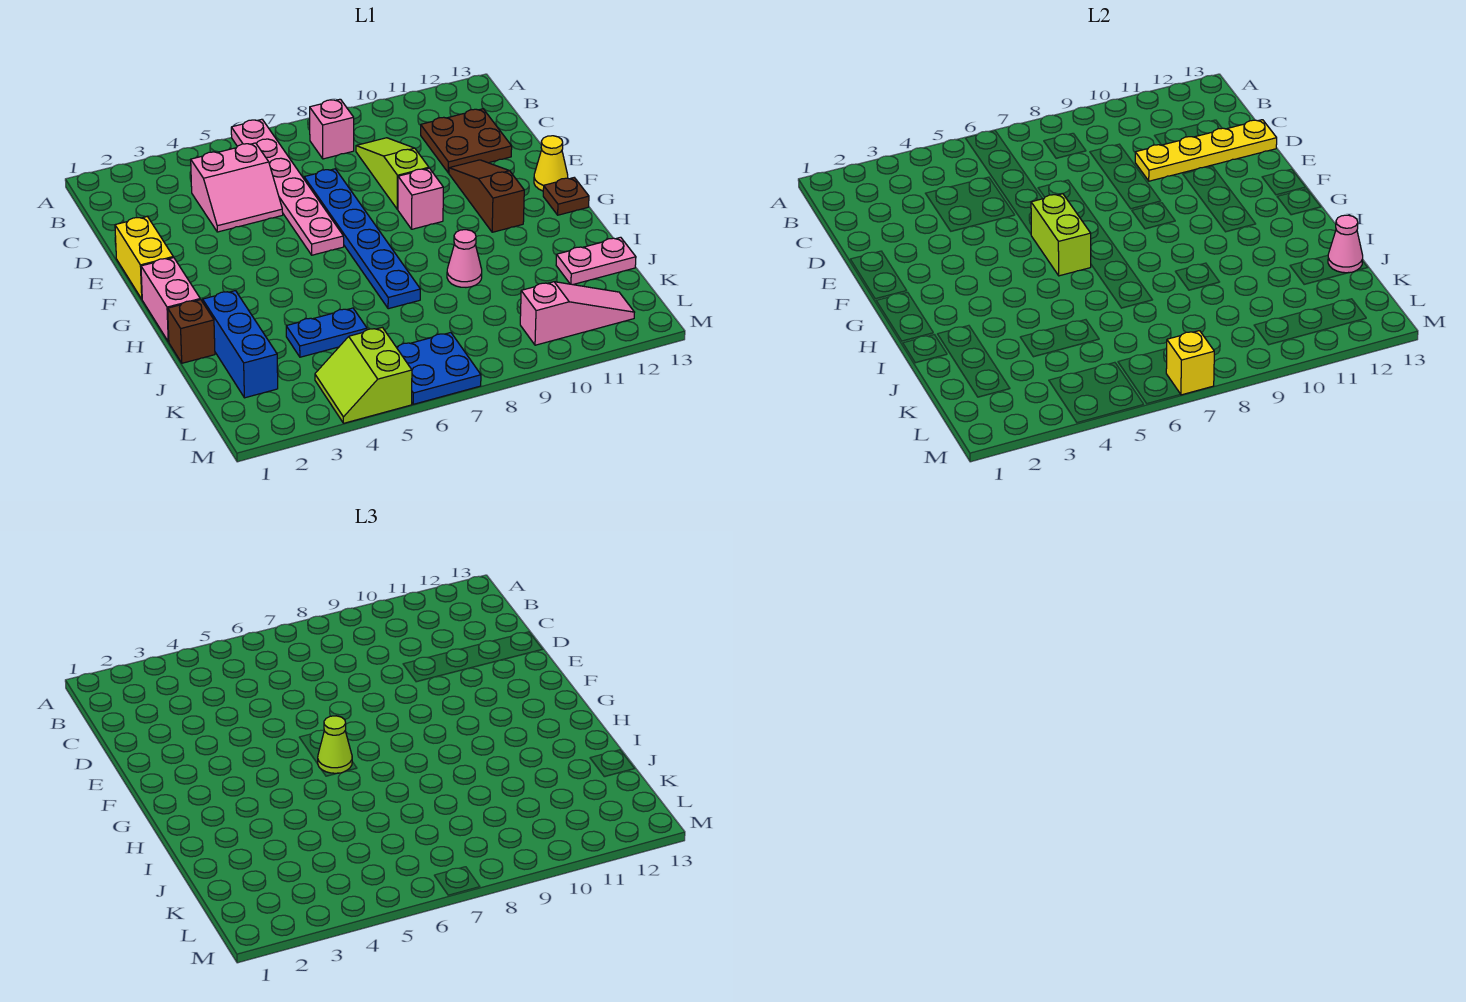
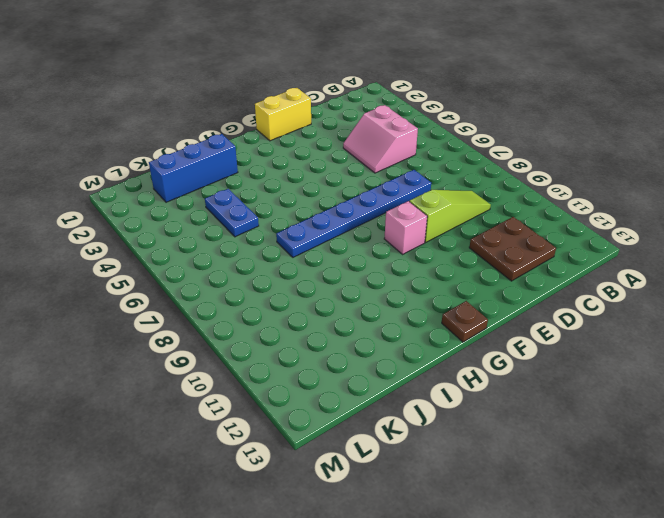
none -> pink plate A6:F6 level 1
none -> pink brick B8 level 1
none -> brown slope E11:G11 level 1 top G

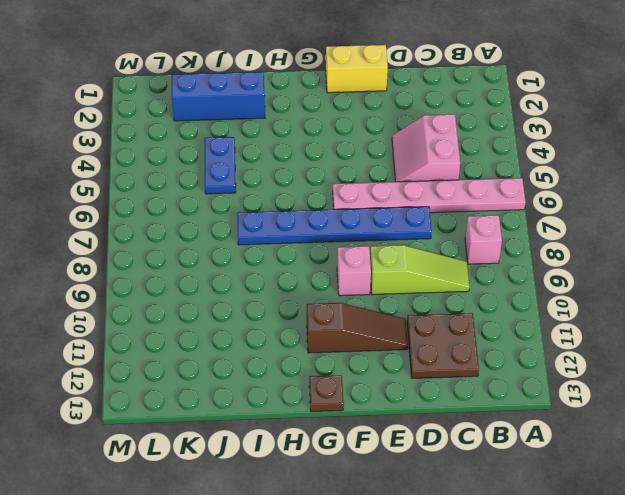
none -> yellow cone F13 level 1
none -> pink brick G1:H1 level 1
none -> brown brick I1 level 1

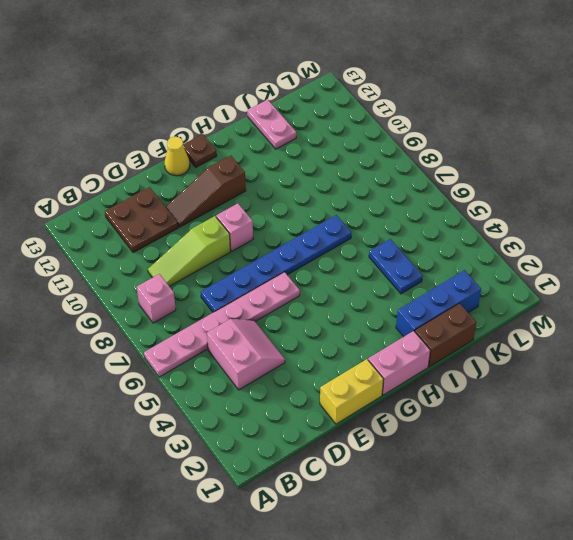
brown brick I1:J1 level 1 -> brown brick I1 level 1
none -> pink cone I9 level 1
none -> lime slope L4:M5 level 1 top 5
none -> blue plate L6:M7 level 1

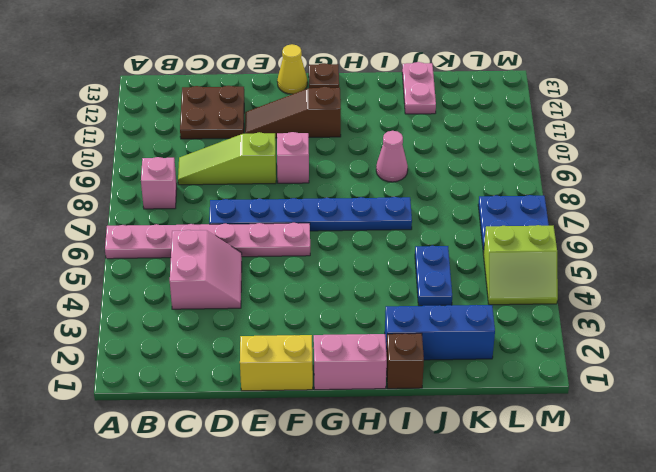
none -> pink slope L10:L12 level 1 top 10
none -> yellow plate D10:D13 level 2
none -> lime brick F6:G6 level 2

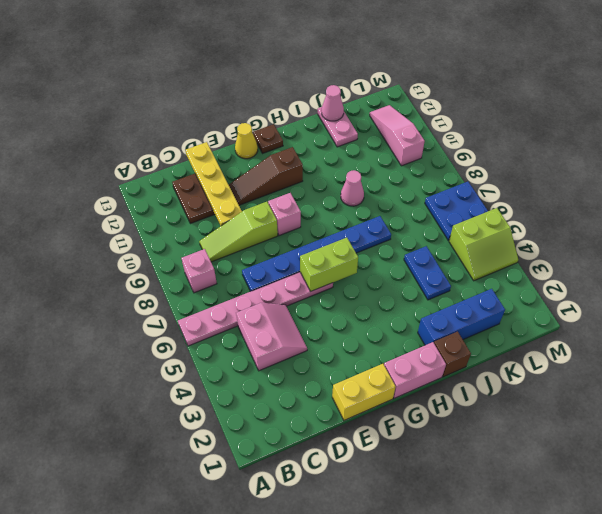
none -> yellow brick M7 level 2
none -> lime cone G6 level 3

